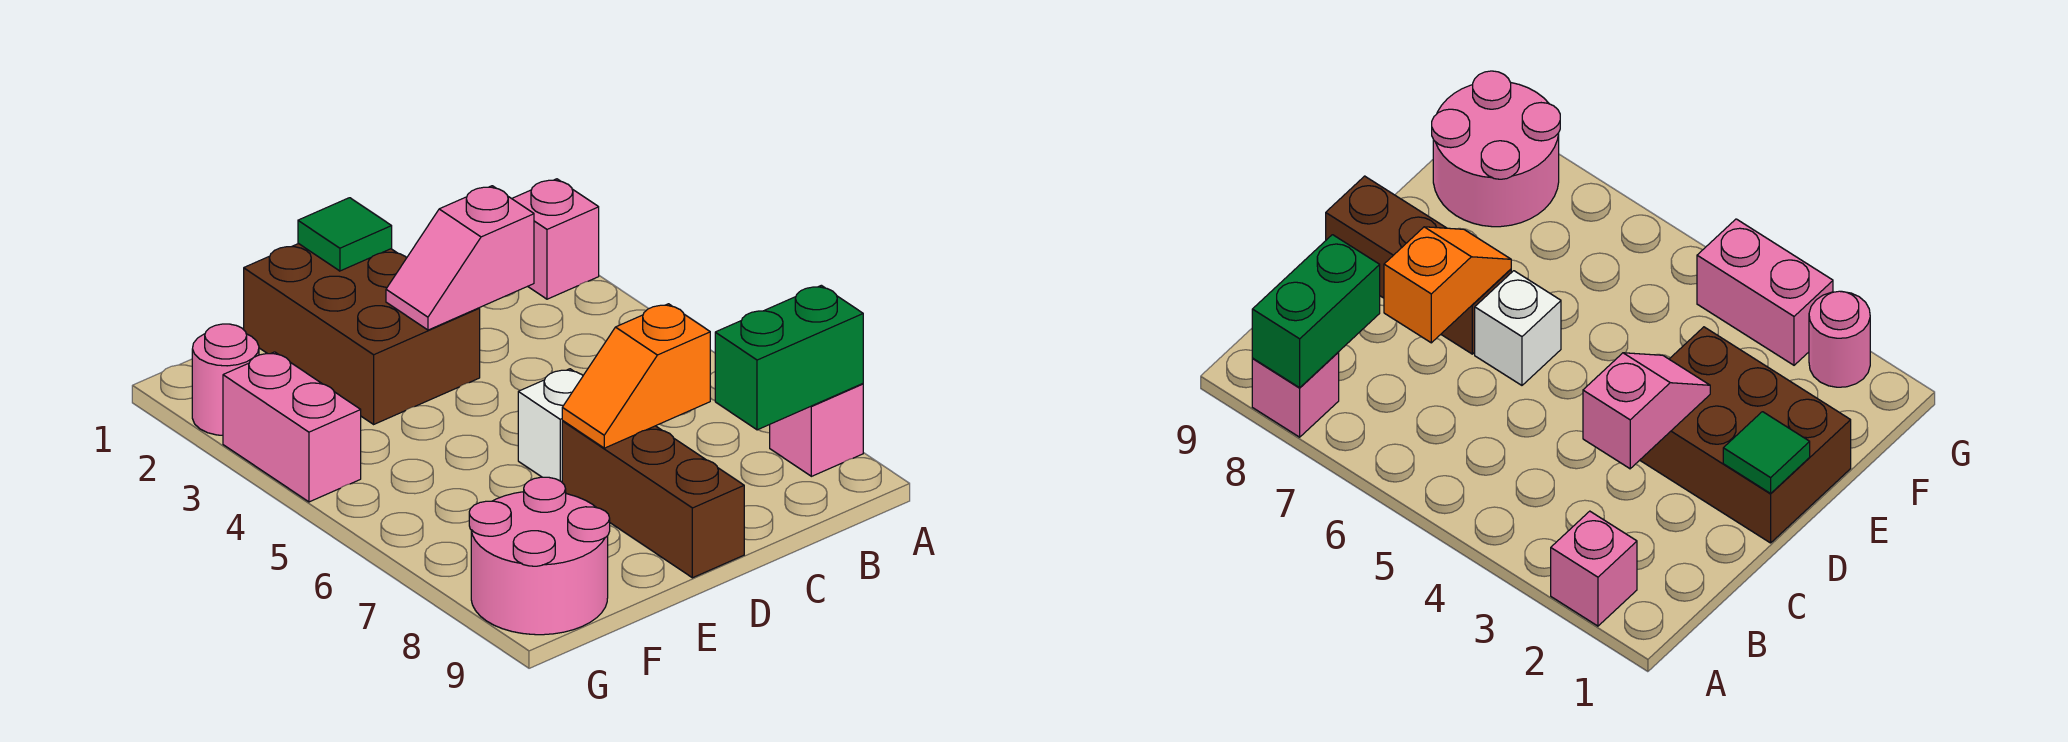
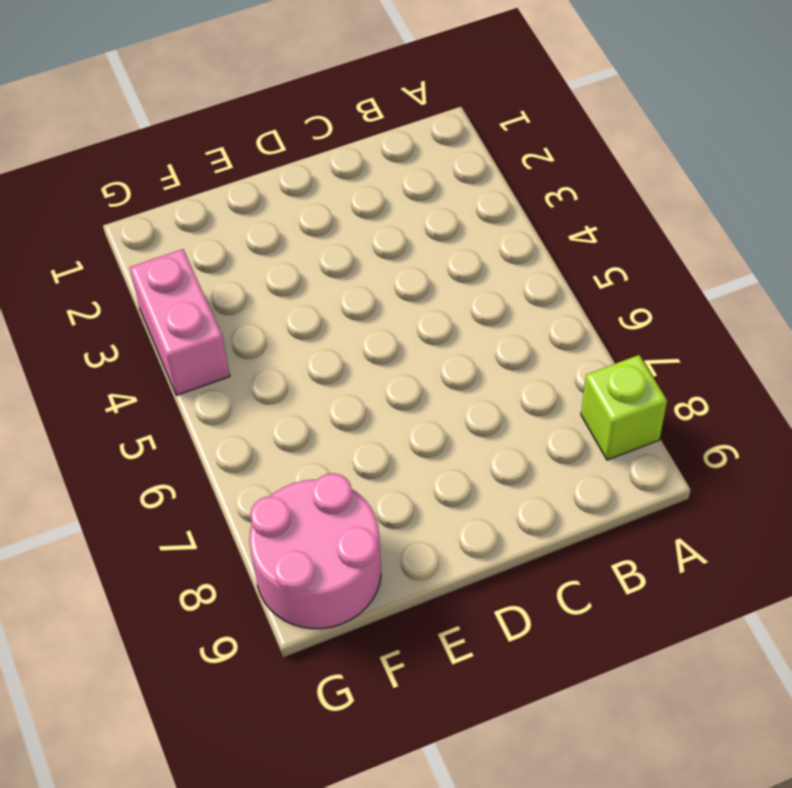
lime brick A8 level 1 -> pink brick A8 level 1
none -> pink brick A2 level 1
none -> brown brick D1:E3 level 1
none -> white brick D6 level 1

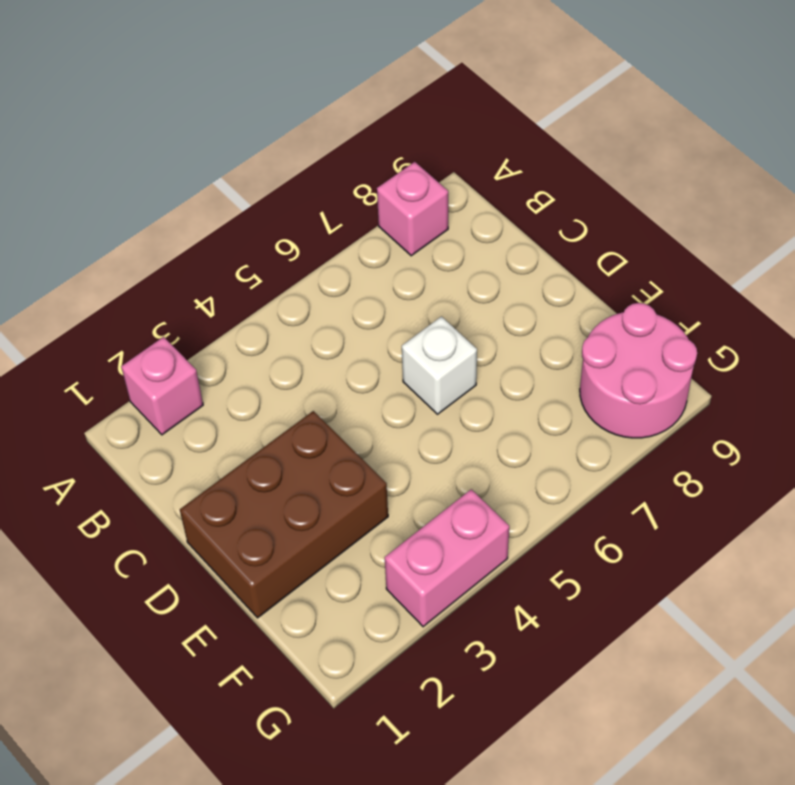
none -> brown brick D7:D9 level 1
none -> pink round brick G2 level 1
none -> green brick A8:B8 level 2

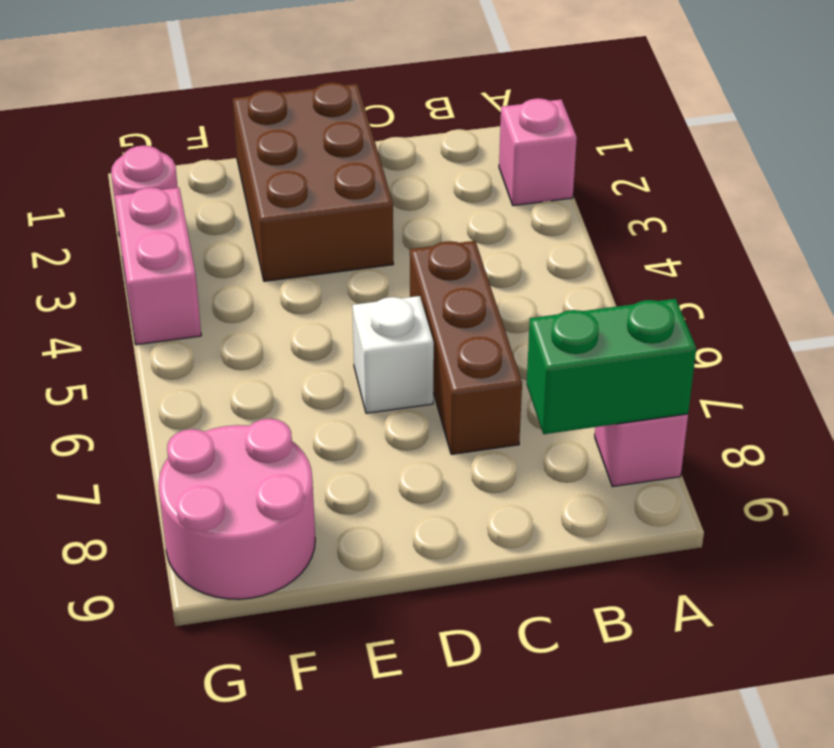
brown brick C5:C7 level 1 -> brown brick D7:D9 level 1
none -> pink slope C3:D3 level 2 top C
none -> orange slope C7:D7 level 2 top C
none -> green tile D1 level 2

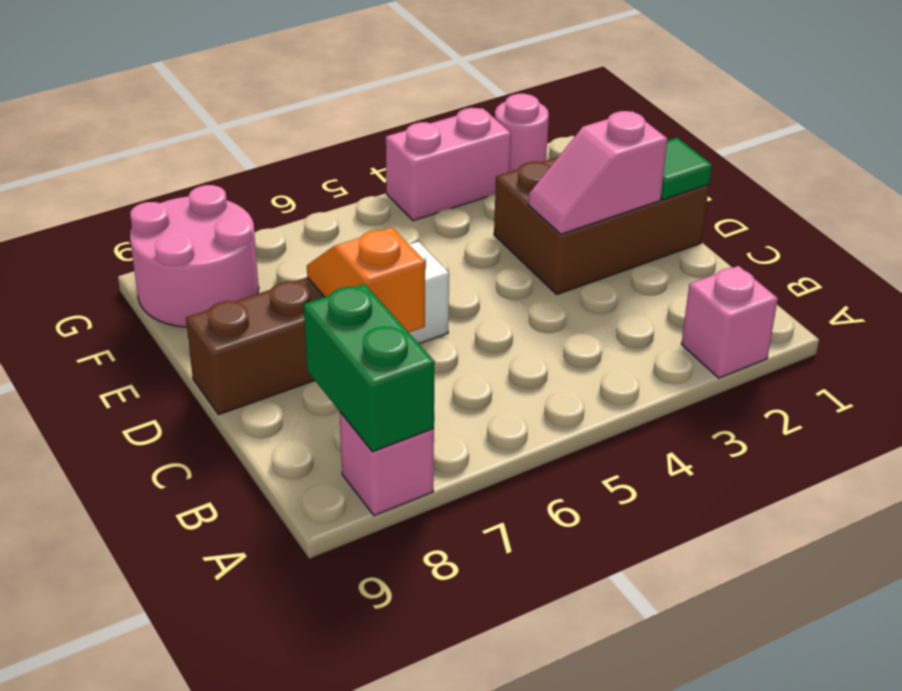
pink slope D2:D3 level 2 top 2 -> pink slope C3:D3 level 2 top C

